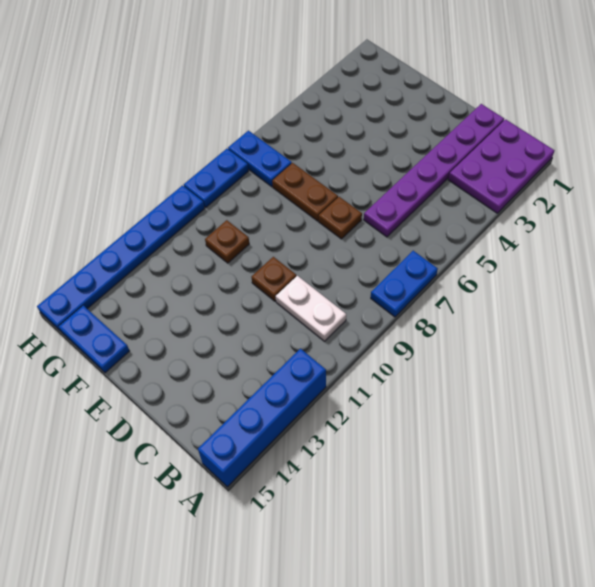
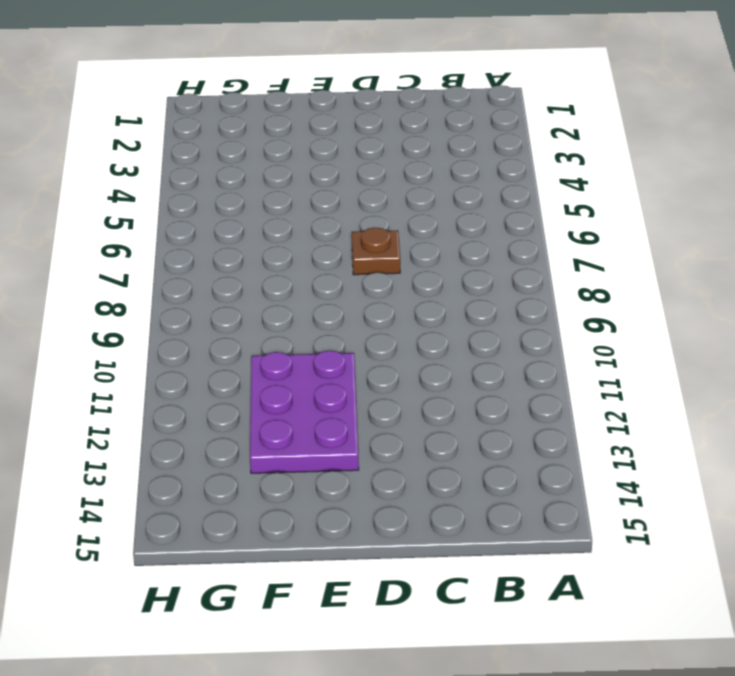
purple plate E11:F13 level 1 -> purple plate A1:B3 level 1
none -> blue plate A7:A8 level 1
none -> blue brick A12:A15 level 1
none -> white plate B10:C10 level 1

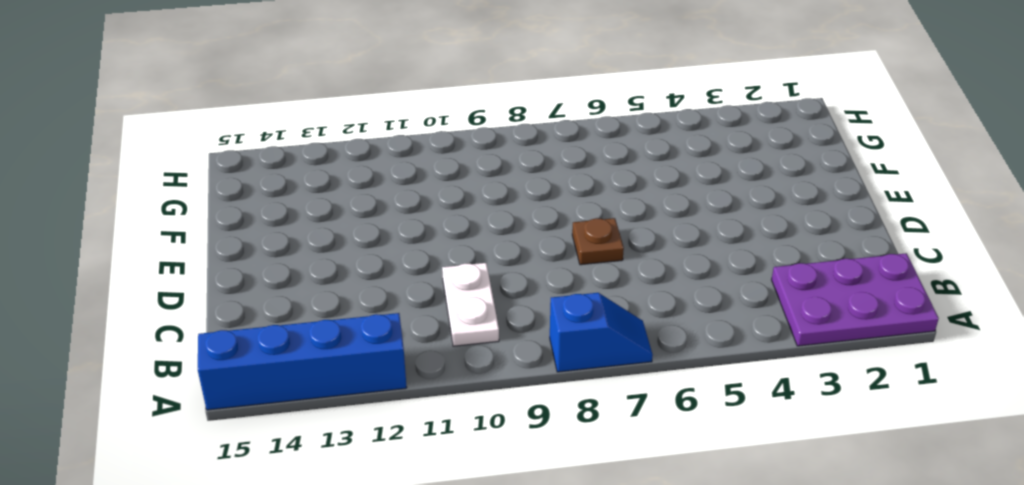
blue slope A7:A8 level 1 top 8 -> blue plate A7:A8 level 1
none -> purple plate C1:C6 level 1
none -> brown plate D10 level 1
none -> brown plate E7:F7 level 1

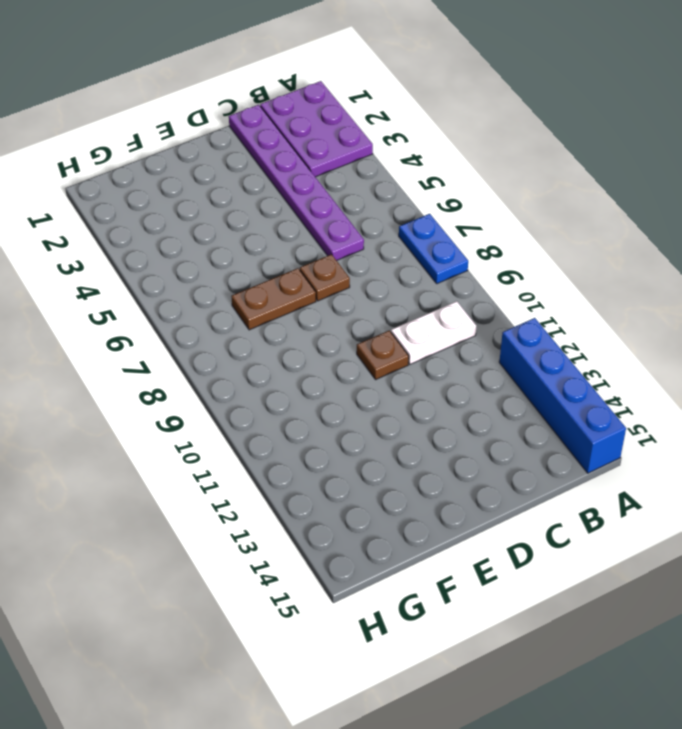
none -> brown plate F10 level 1
none -> blue plate F15:G15 level 1
none -> blue plate G7:H7 level 1

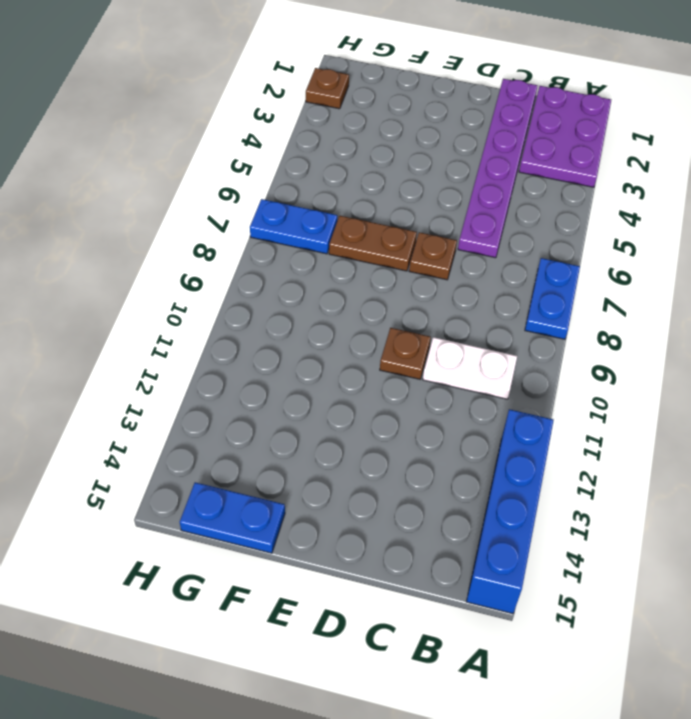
brown plate H2 level 1 -> brown plate F10 level 1
none -> blue plate H8:H9 level 1
none -> blue plate H10:H15 level 1

